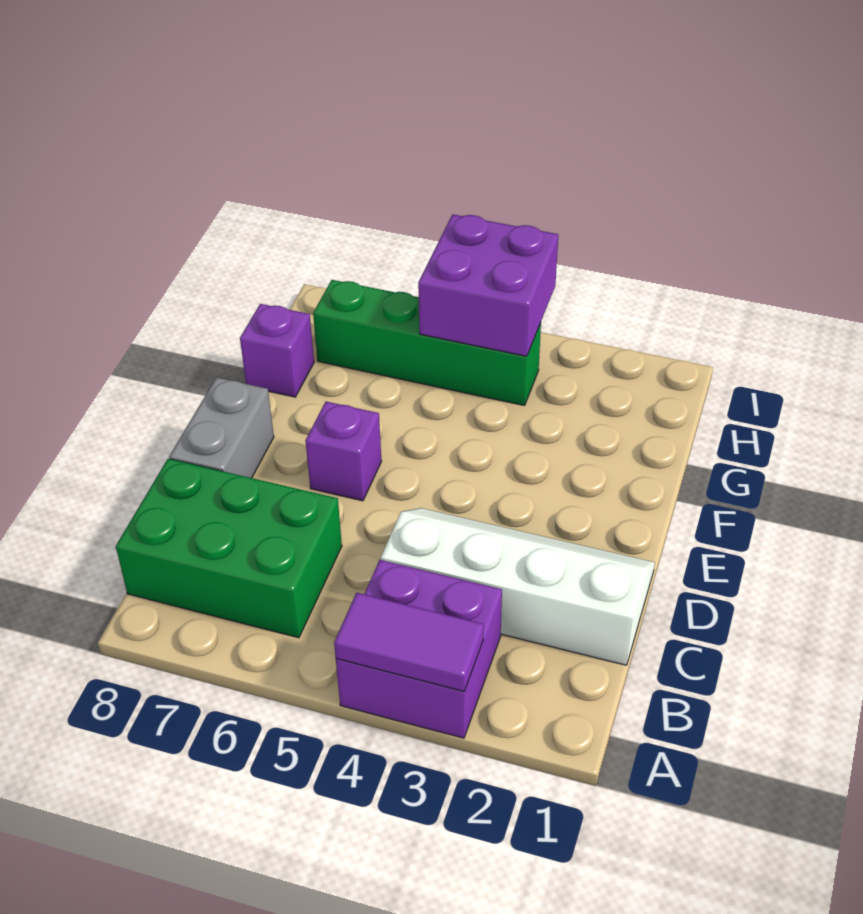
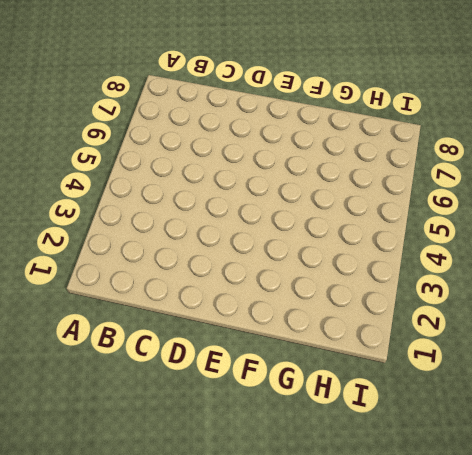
none -> purple brick A3:B4 level 1
none -> green brick B6:C8 level 1

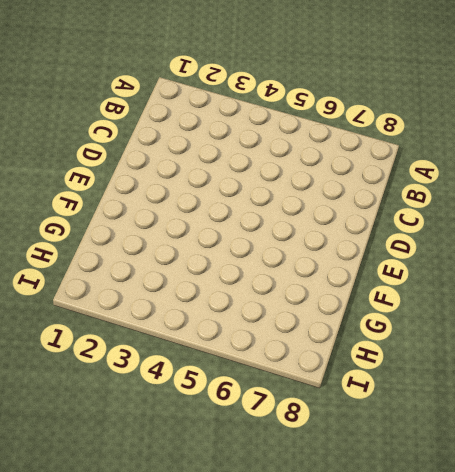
none -> purple brick A3:B4 level 1
none -> green brick B6:C8 level 1

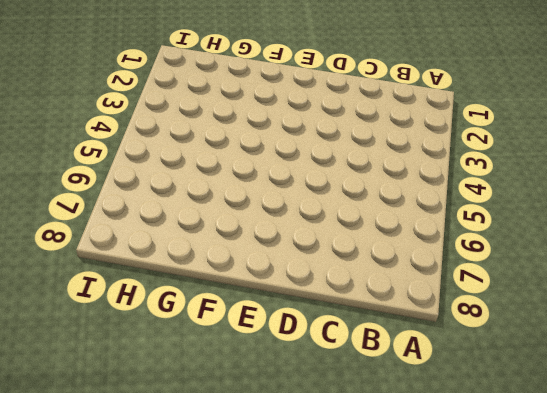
none -> purple brick A3:B4 level 1
none -> green brick B6:C8 level 1

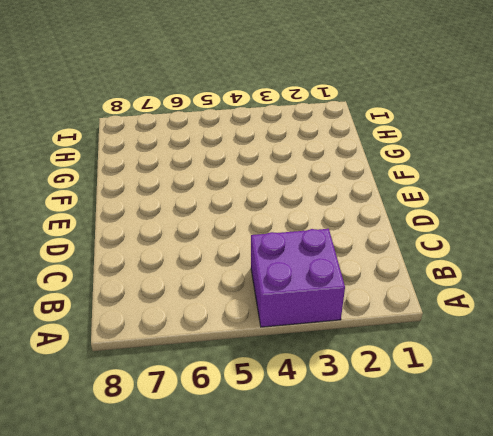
none -> green brick B6:C8 level 1
none -> white slope C1:D4 level 1 top C

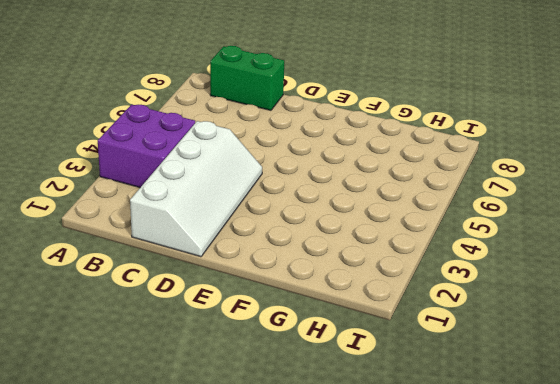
green brick B8:C8 level 1 -> green brick B6:C8 level 1
none -> grey brick D8:E8 level 1
none -> purple brick E6 level 1

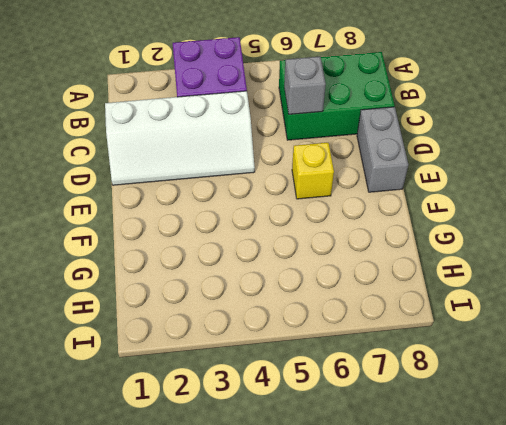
grey brick C6 level 2 -> none
yellow brick E6 level 1 -> purple brick E6 level 1
none -> purple brick G8 level 1
none -> green brick H4:H7 level 1

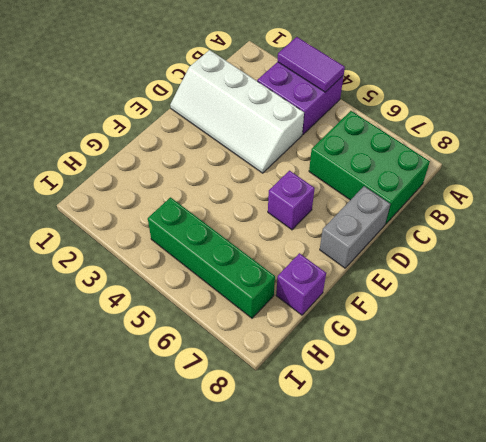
none -> purple brick H4:I5 level 2

